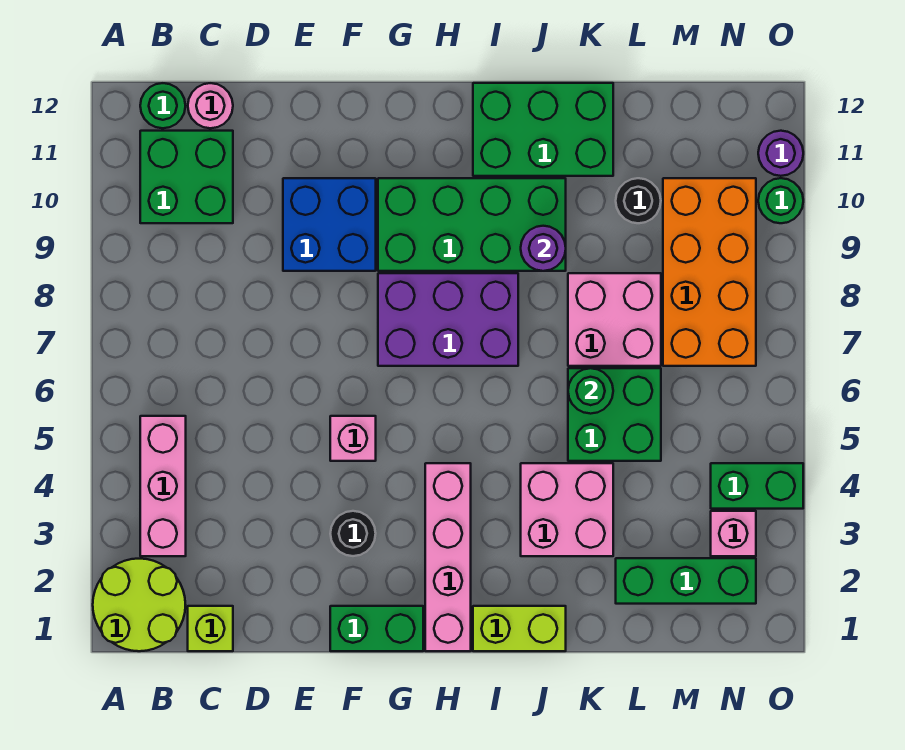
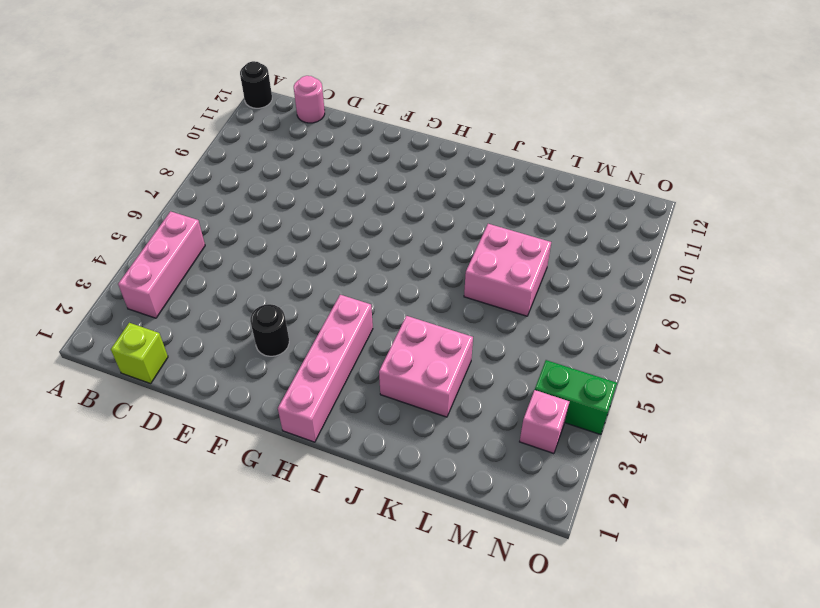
black round brick A12 level 1 -> black round brick L10 level 1
none -> lime round brick A1:B2 level 1
none -> green brick B10:C11 level 1
none -> green round brick B12 level 1

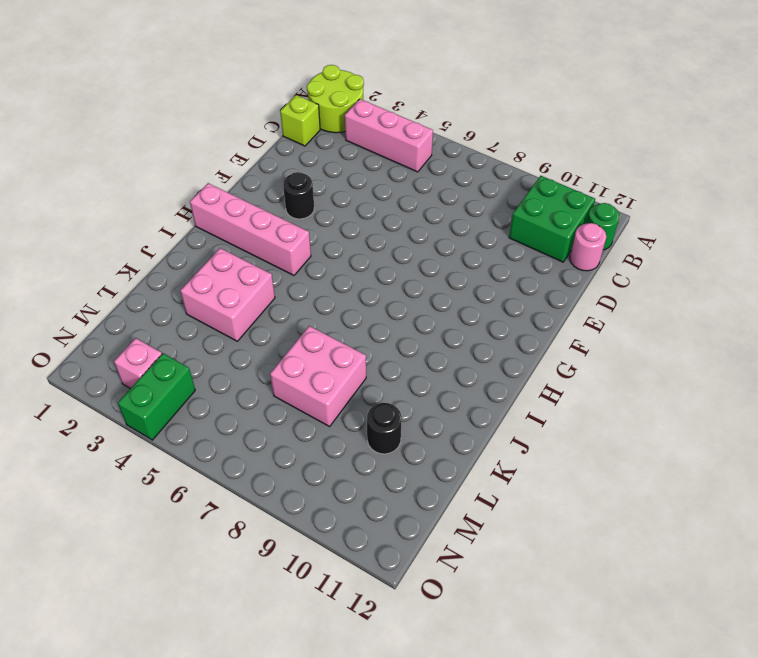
none -> blue brick E9:F10 level 1
none -> green brick F1:G1 level 1
none -> pink brick F5 level 1

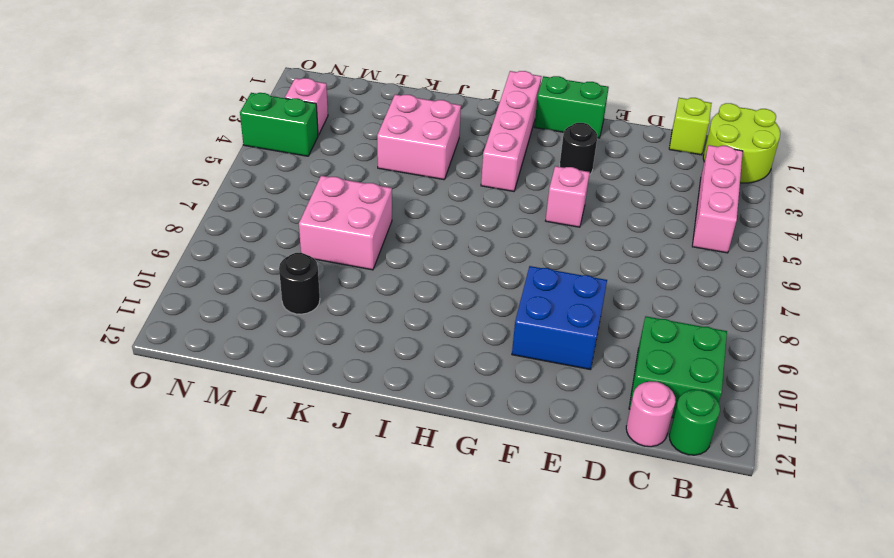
none -> purple brick G7:I8 level 1
none -> green brick G9:J10 level 1
none -> lime brick I1:J1 level 1

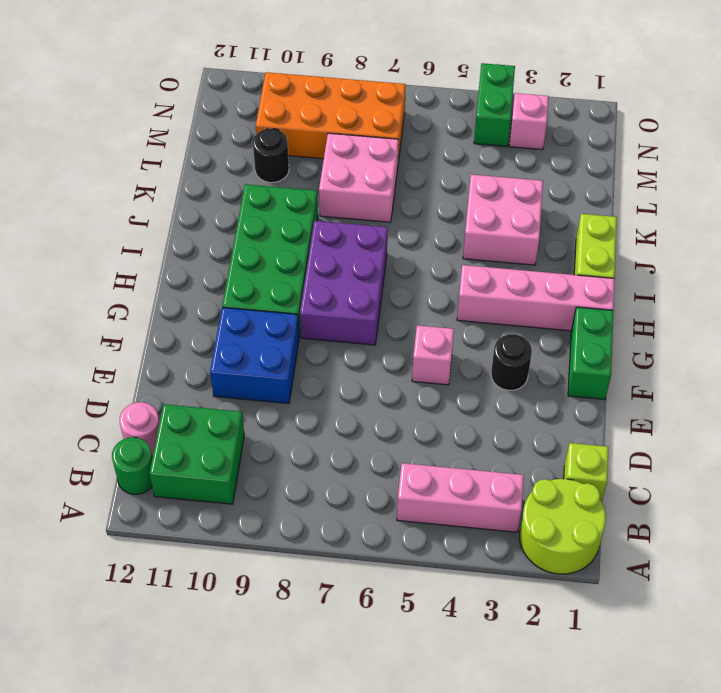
none -> green brick I11:K12 level 1
none -> green brick K5:L6 level 1
none -> green brick L2:N2 level 1

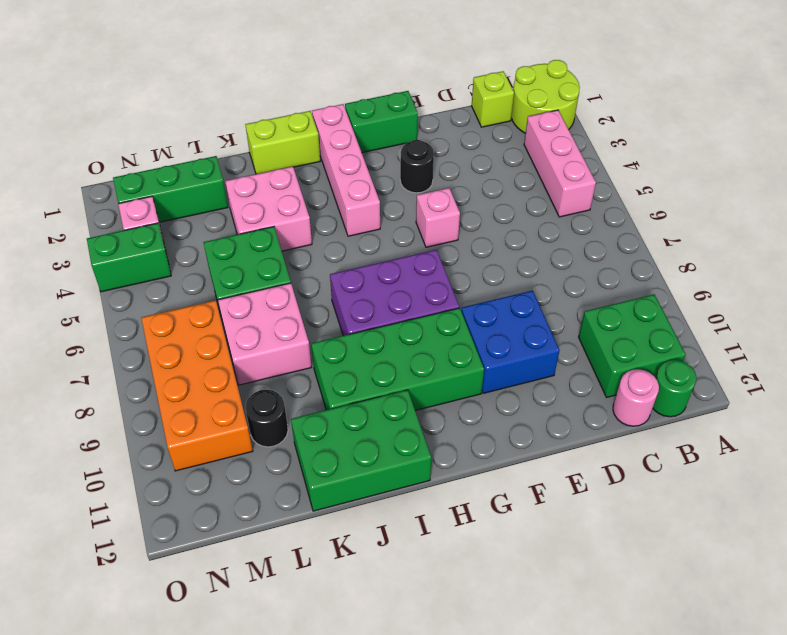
none -> green round brick O10 level 1
none -> purple round brick O11 level 1
none -> purple round brick J9 level 2

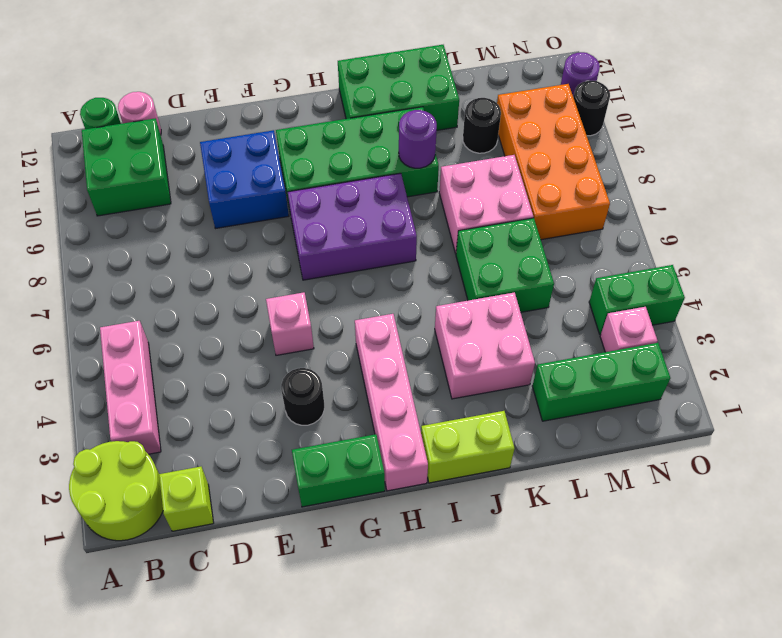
black round brick O10 level 1 -> green round brick O10 level 1
none -> green round brick K6 level 2

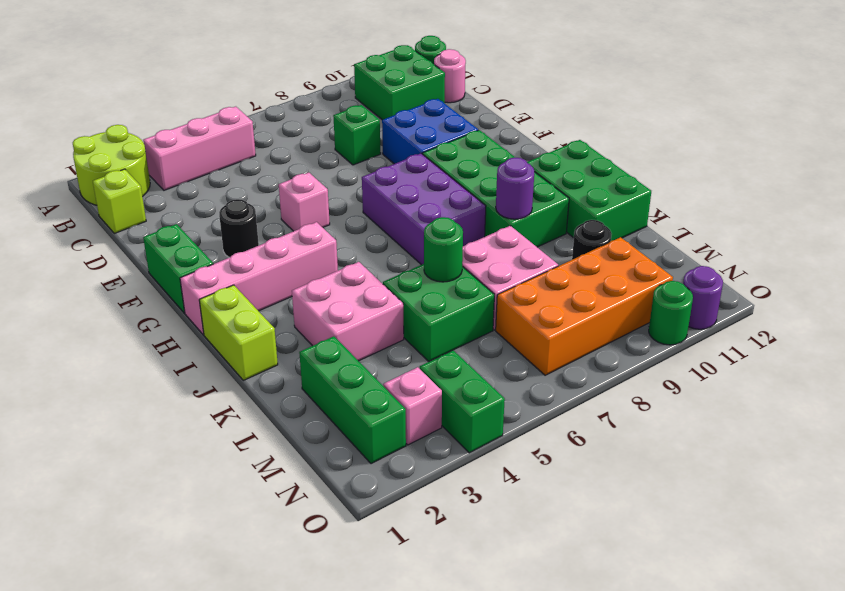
green brick D8 level 1 -> none

